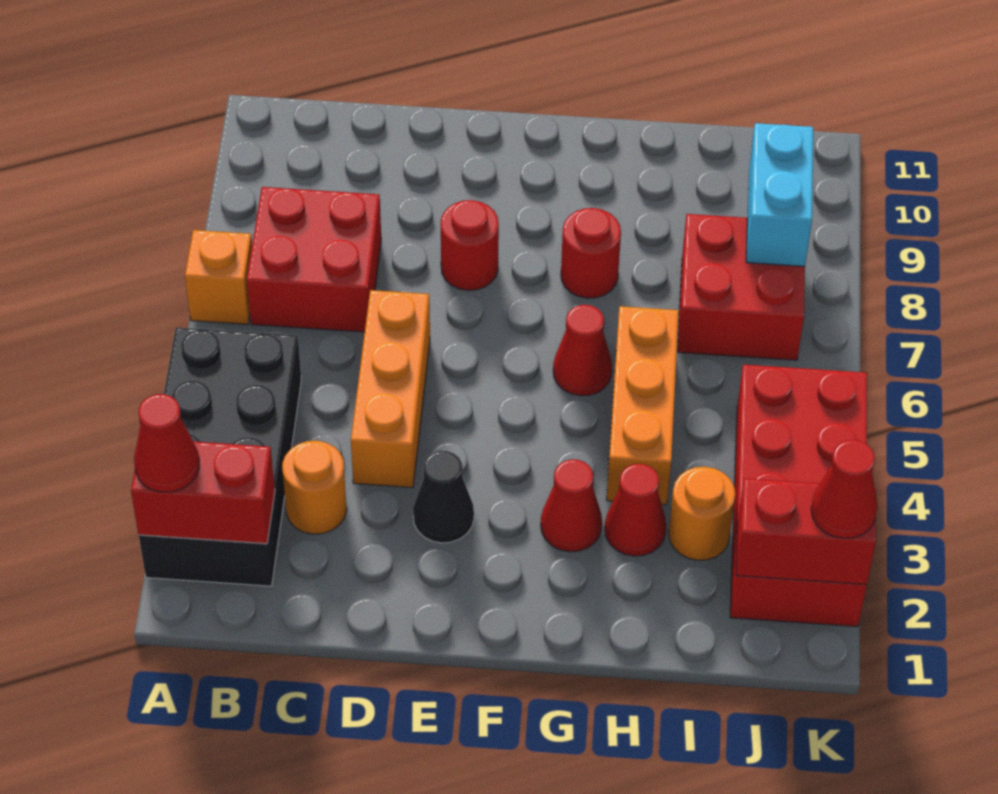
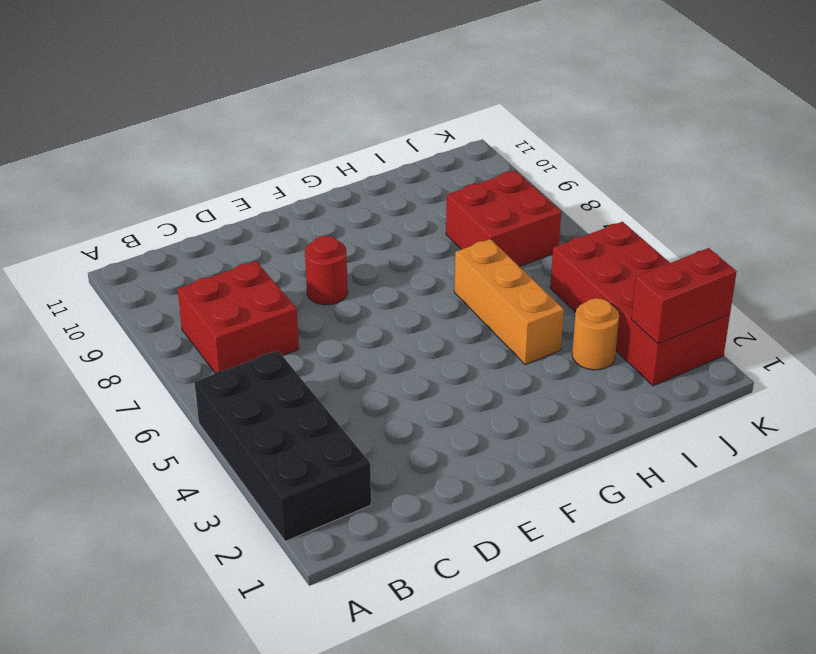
none -> orange brick A7 level 1
none -> orange round brick C3 level 1
none -> orange brick D4:D6 level 1

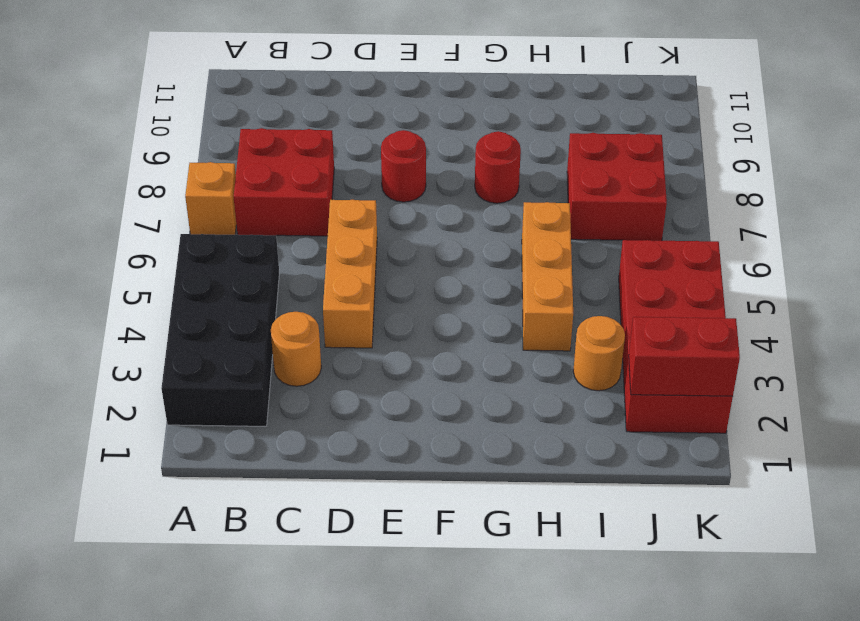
none -> black cone E3 level 1
none -> red cone G3 level 1
none -> red cone G6 level 1

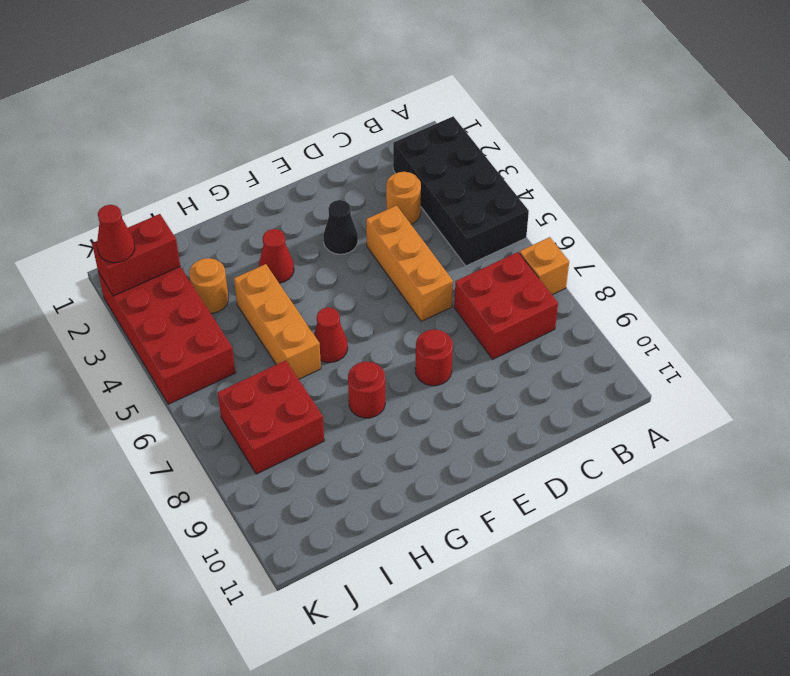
none -> red cone H3 level 1
none -> red brick A2:B2 level 2
none -> cyan brick J8:J9 level 2

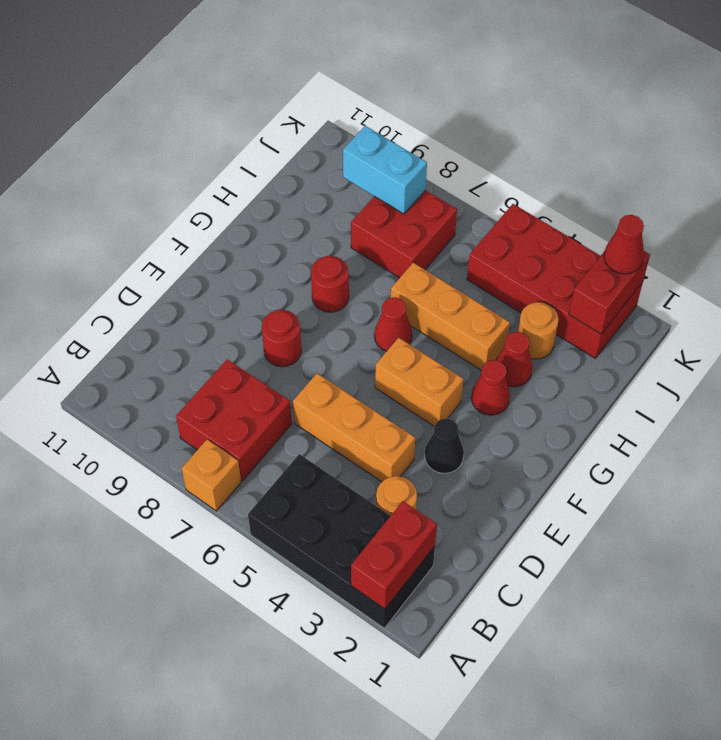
orange brick F4:F5 level 1 -> none
none -> red cone A2 level 3

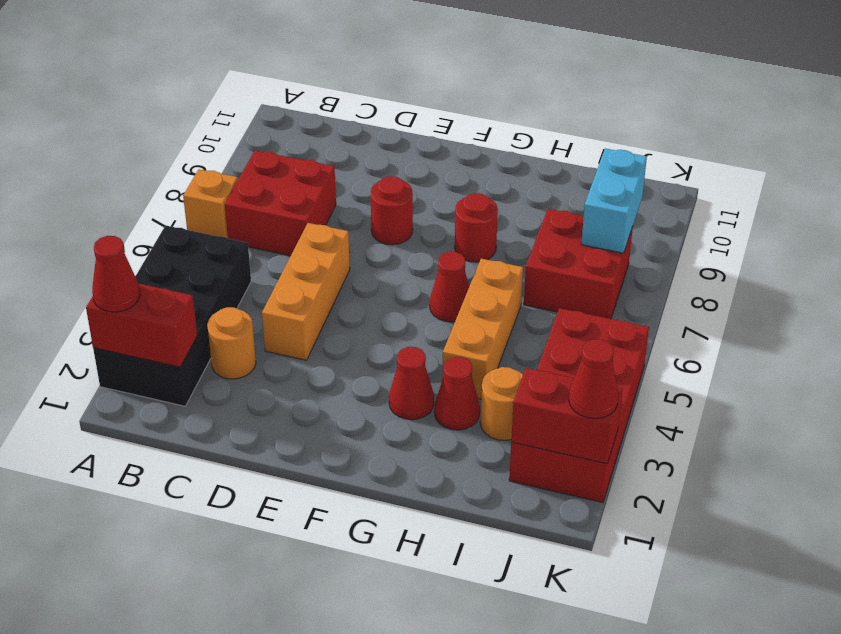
none -> black cone E3 level 1

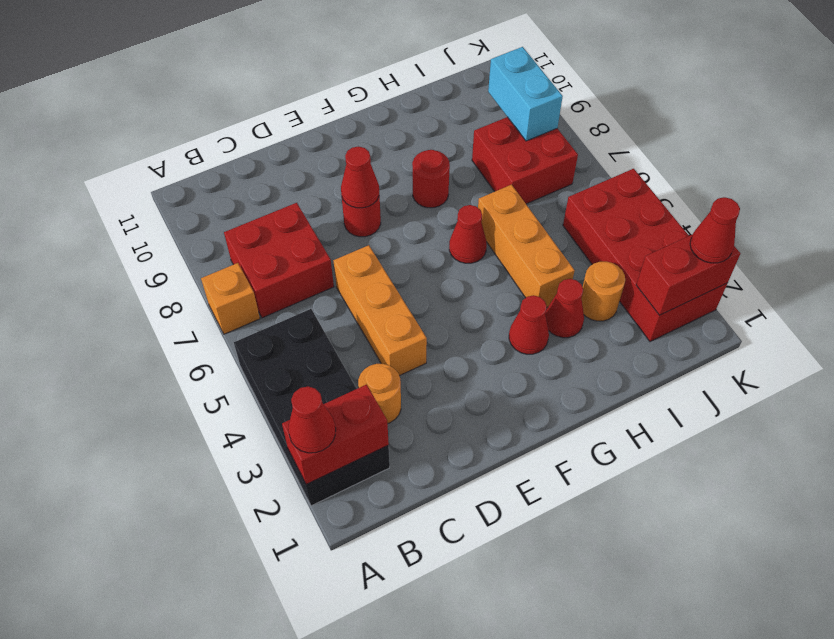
red cone E8 level 2 -> none
none -> black cone E3 level 1

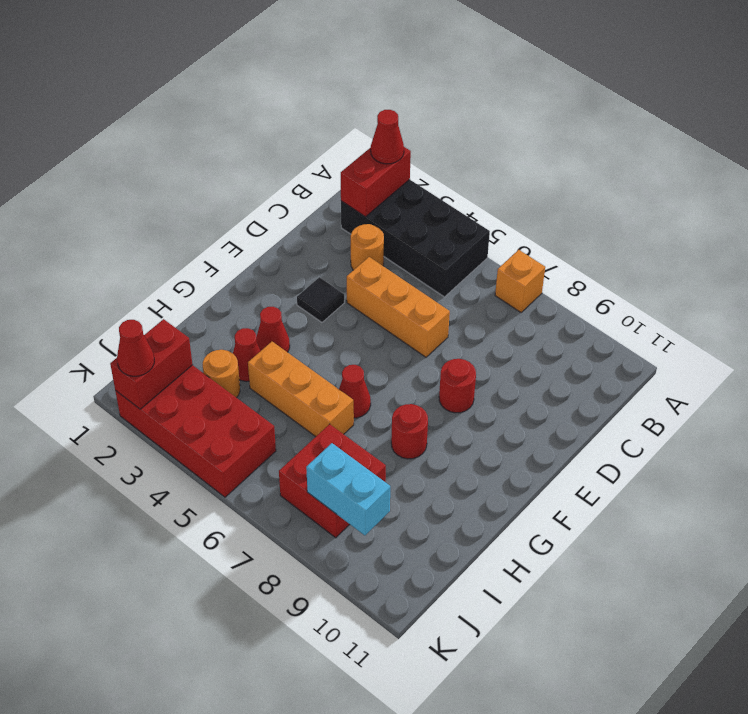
black tile E3 level 1 -> black cone E3 level 1
none -> red brick B7:C8 level 1

